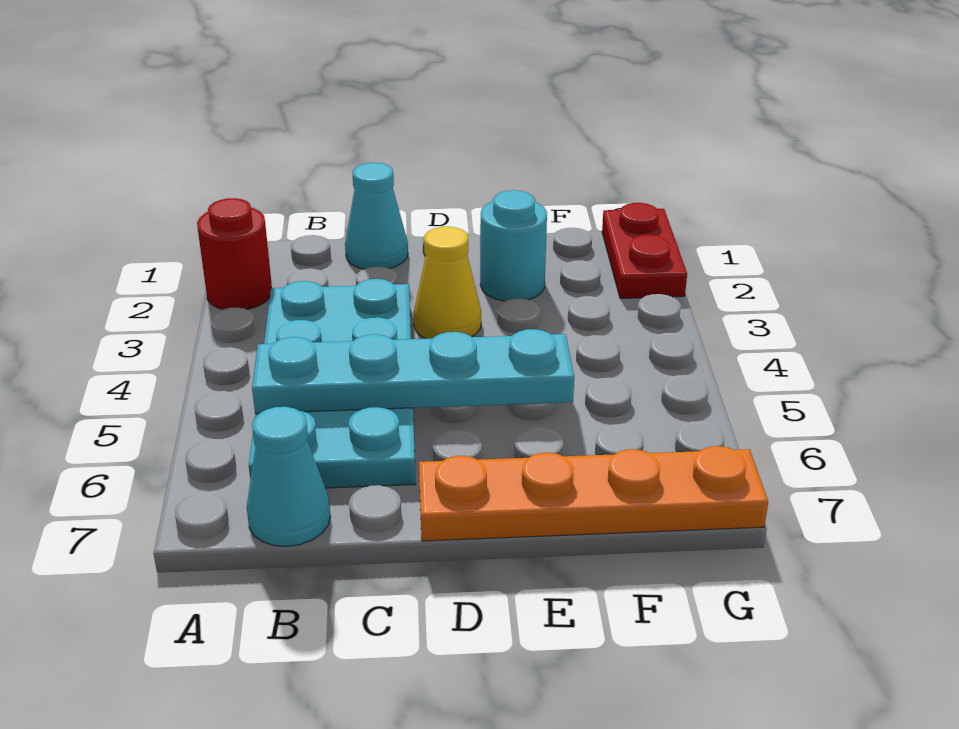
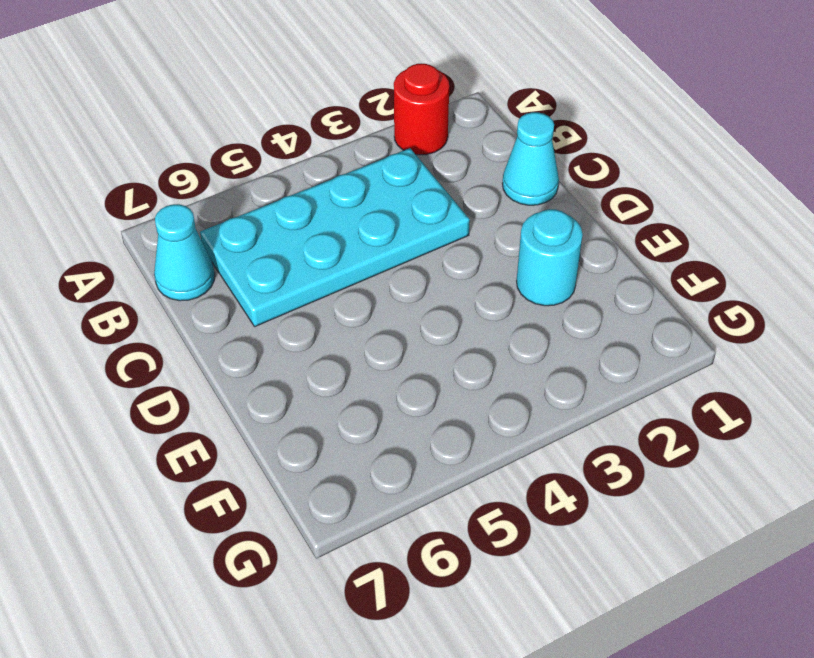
none -> yellow cone D3 level 1
none -> orange plate D7:G7 level 1

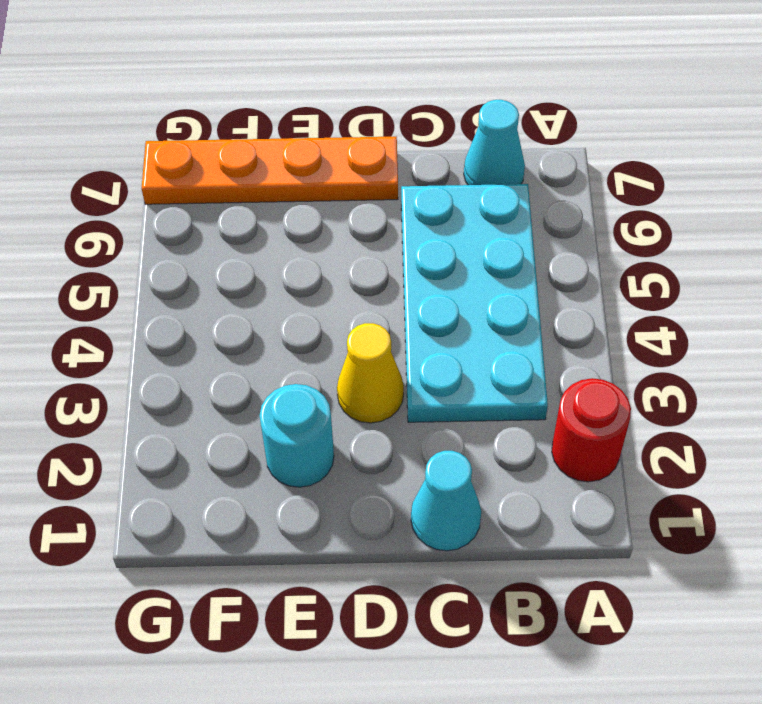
none -> red plate G1:G2 level 1
none -> cyan plate B5:E5 level 2

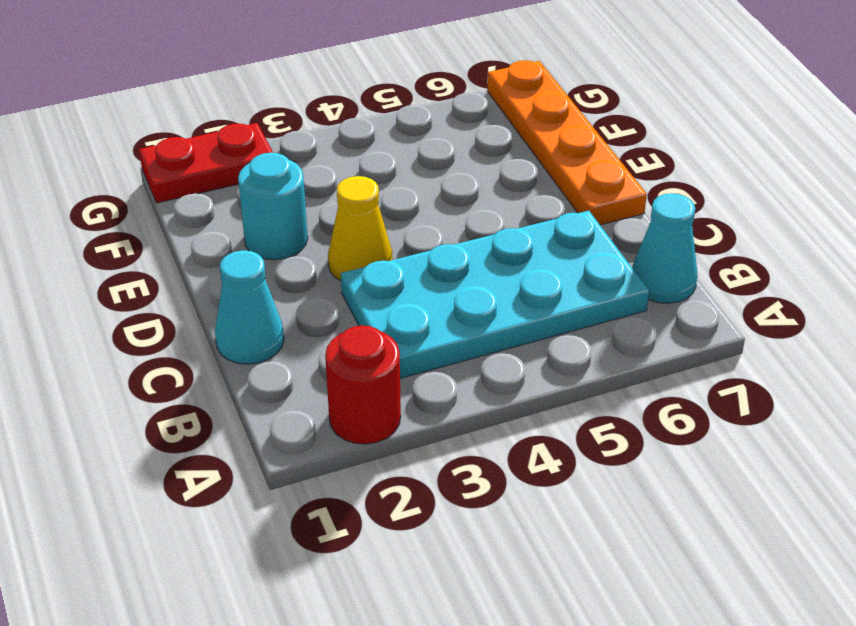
none -> cyan plate B5:E5 level 2

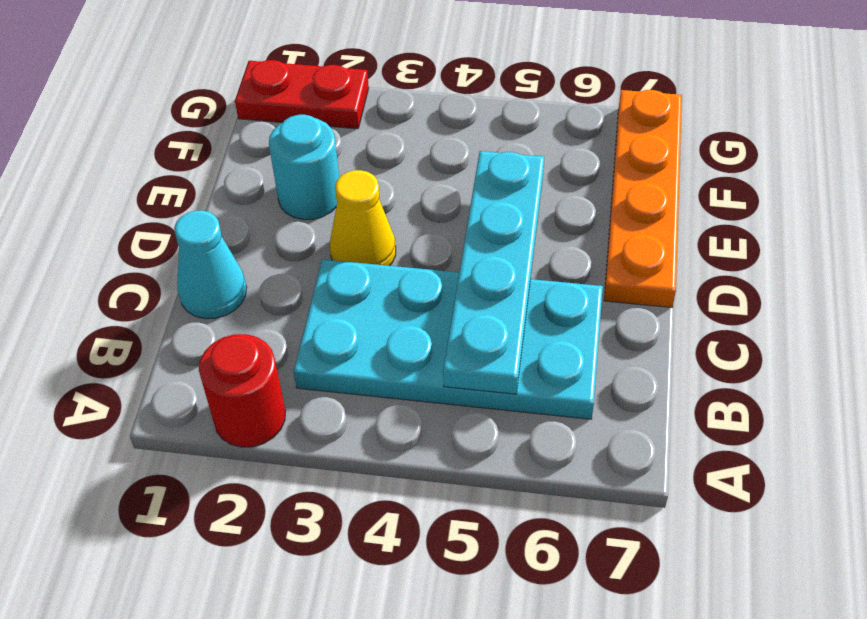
none -> cyan cone B7 level 1

